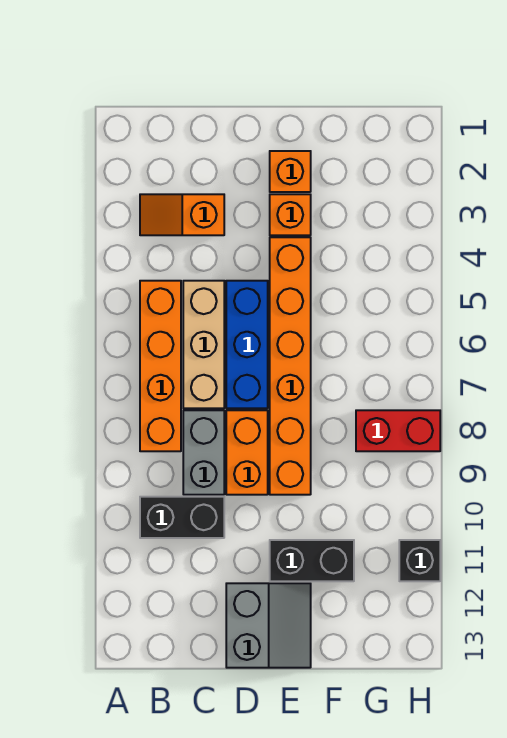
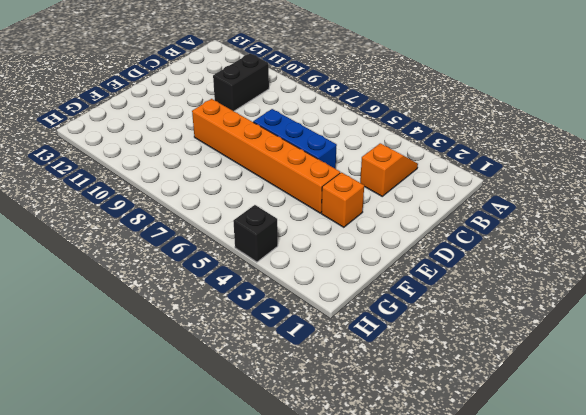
black brick H4 level 1 -> black brick H11 level 1
none -> orange brick B5:B8 level 1
none -> tan brick C5:C7 level 1
none -> grey brick C8:C9 level 1

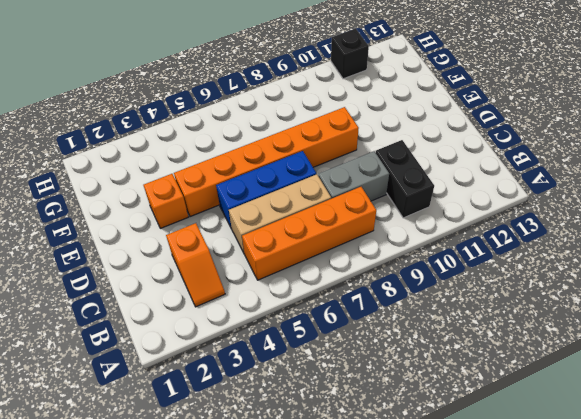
none -> orange brick D8:D9 level 1
none -> grey slope D12:E13 level 1 top D
none -> orange brick E2 level 1

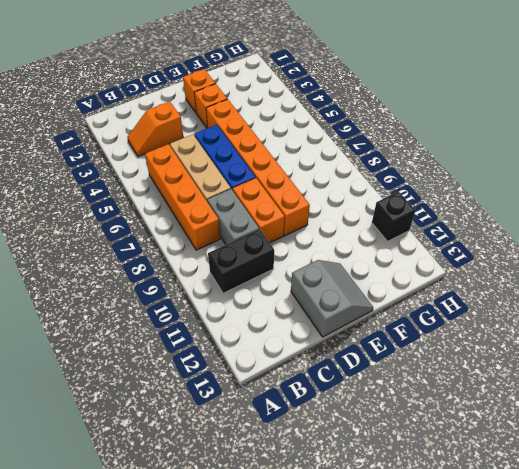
none -> black brick E11:F11 level 1
none -> red brick G8:H8 level 1

